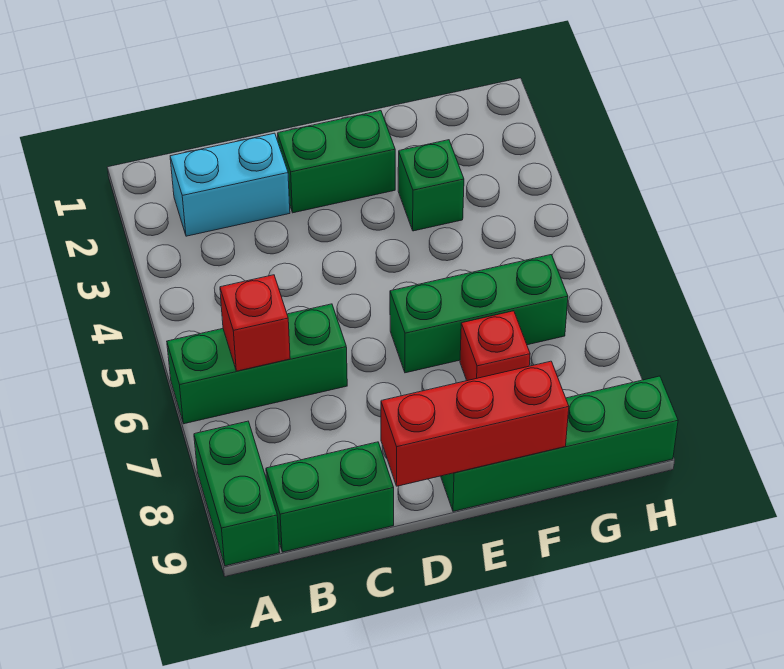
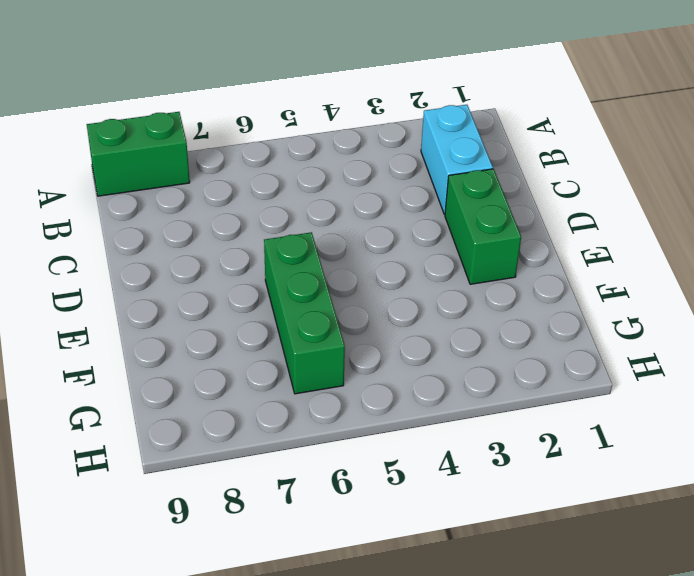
none -> green brick A6:C6 level 1
none -> green brick B9:C9 level 1

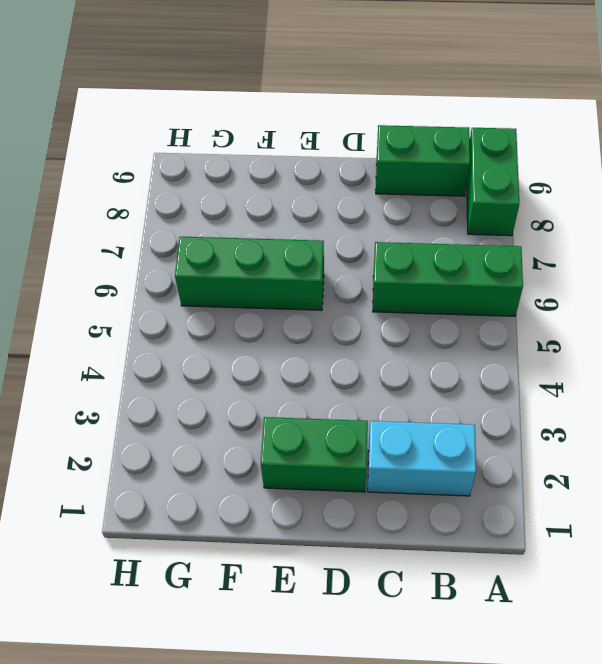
none -> green brick E9:H9 level 1
none -> green brick F3 level 1

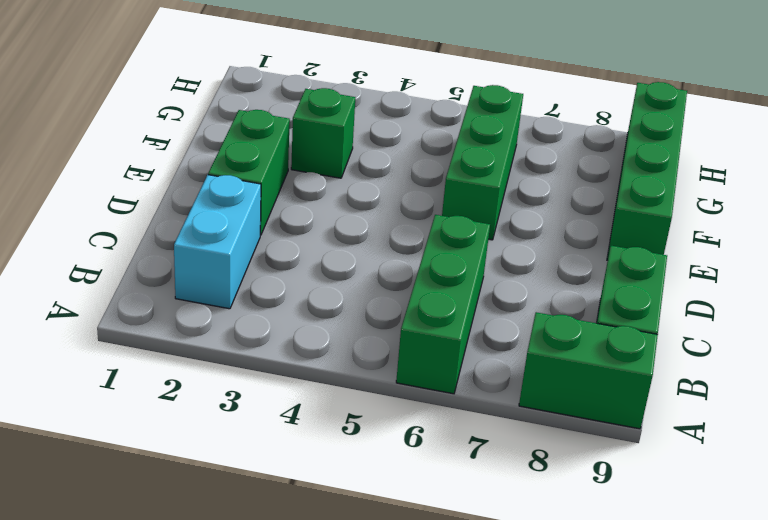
none -> red brick F7 level 1
none -> red brick B6 level 2

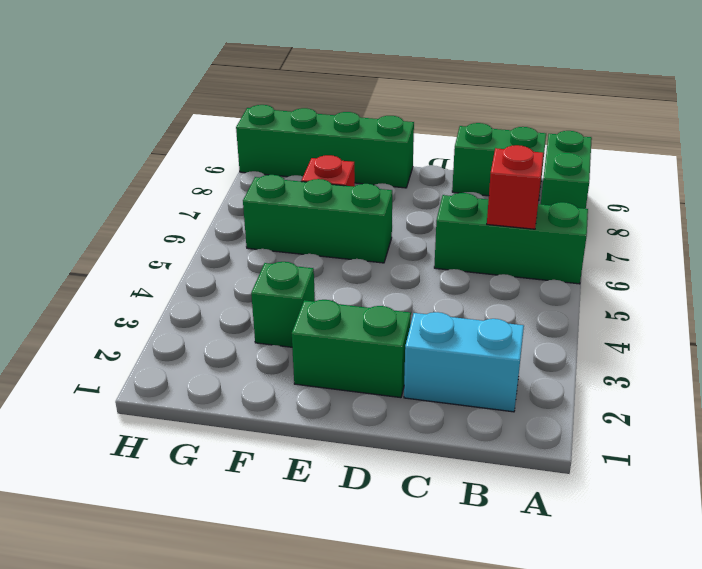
none -> red brick D9:F9 level 2

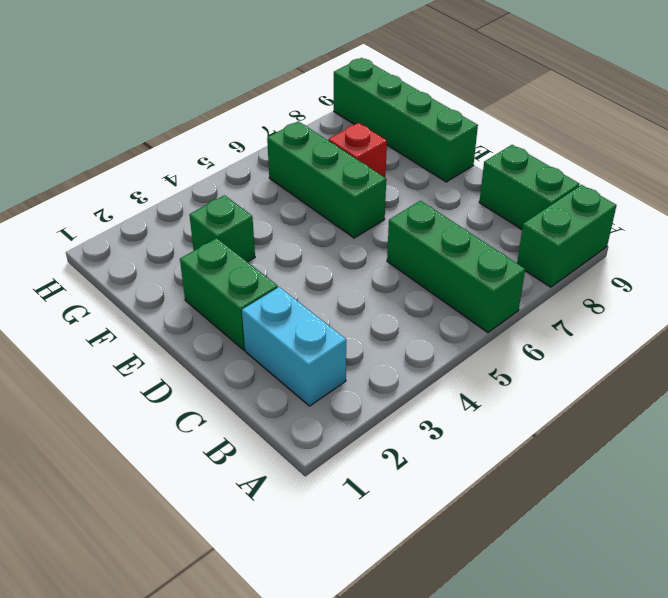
none -> red brick B6 level 2
none -> red brick D9:F9 level 2

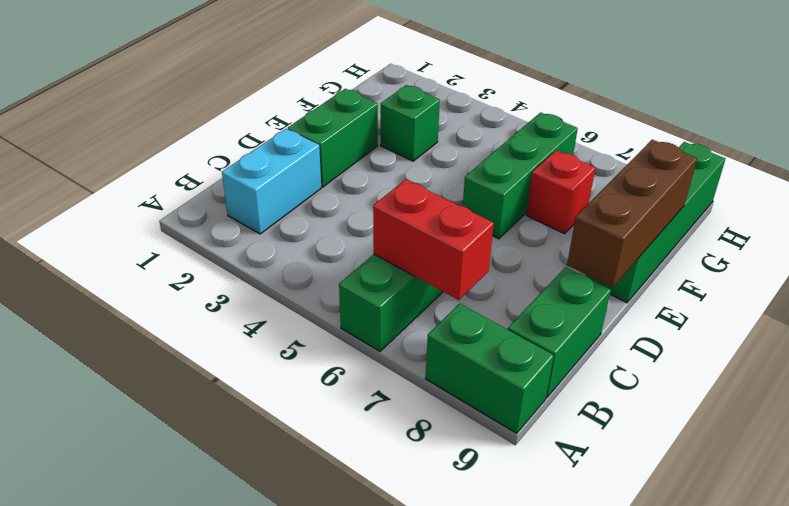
red brick B6:B7 level 2 -> red brick B6 level 2
brown brick D9:F9 level 2 -> red brick D9:F9 level 2

